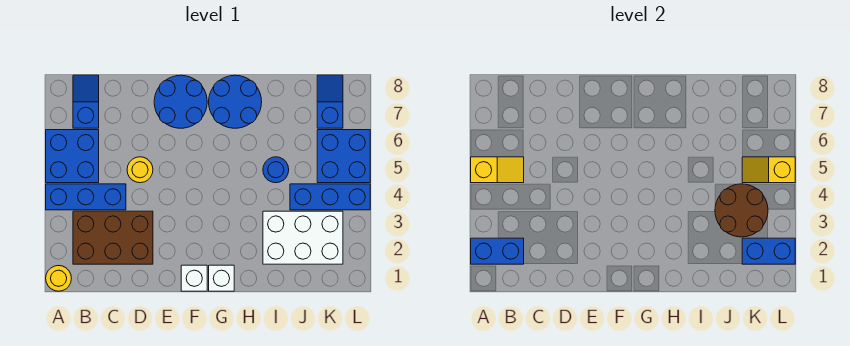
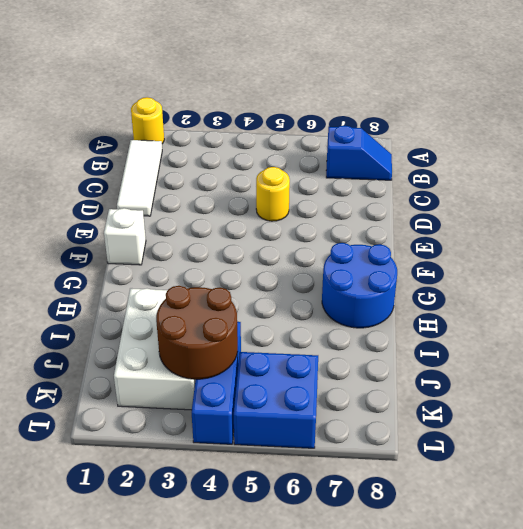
white tile B1:D1 level 1 -> none
none -> blue brick A4:C4 level 1
none -> blue brick A5:B6 level 1
none -> brown brick B2:D3 level 1

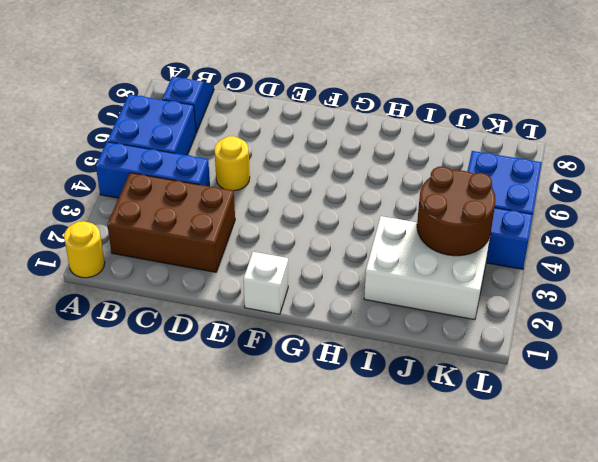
none -> blue round brick E7:F8 level 1
none -> white brick G1 level 1
none -> blue round brick G7:H8 level 1

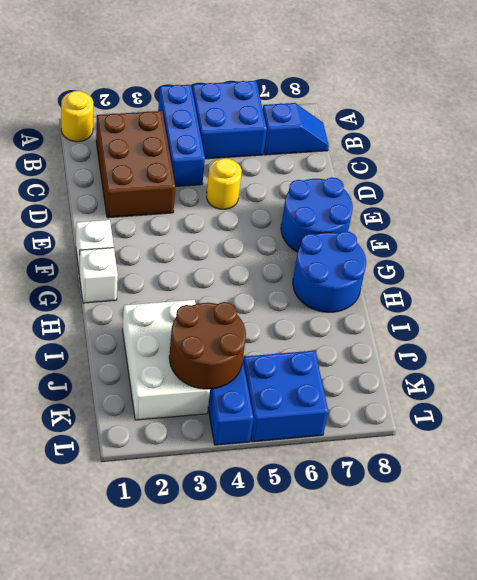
none -> blue round brick I5 level 1
none -> blue slope K7:K8 level 1 top 7
none -> blue brick A2:B2 level 2

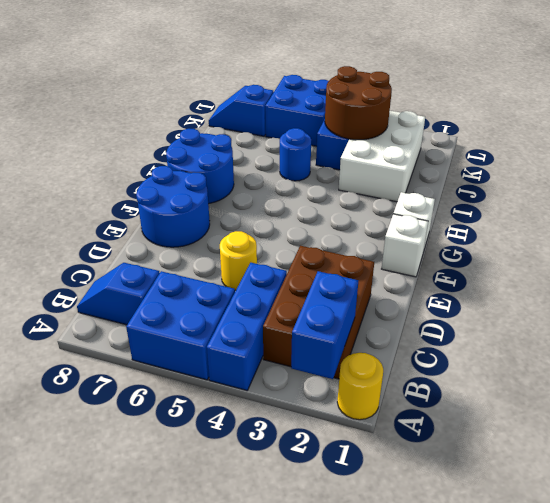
none -> yellow slope A5:B5 level 2 top A
none -> blue brick K2:L2 level 2
none -> yellow slope K5:L5 level 2 top L

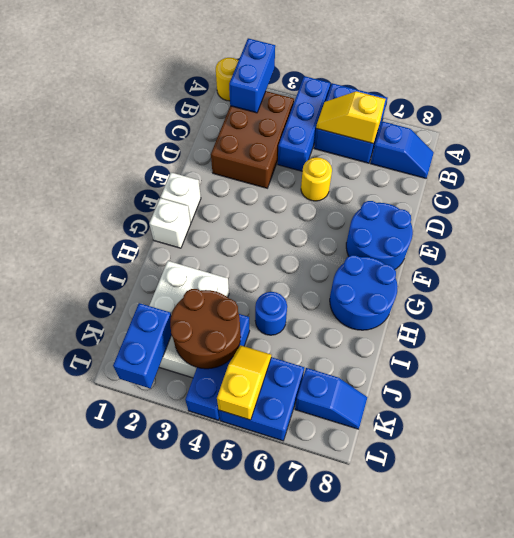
yellow slope B5:B6 level 2 top 6 -> yellow slope A5:B5 level 2 top A

